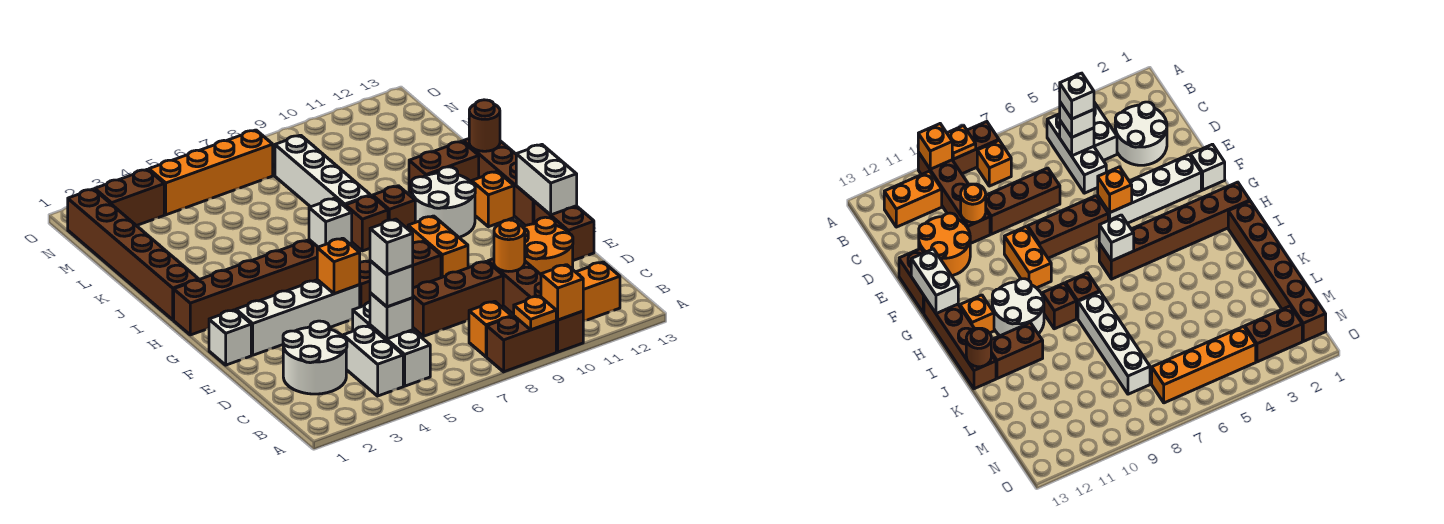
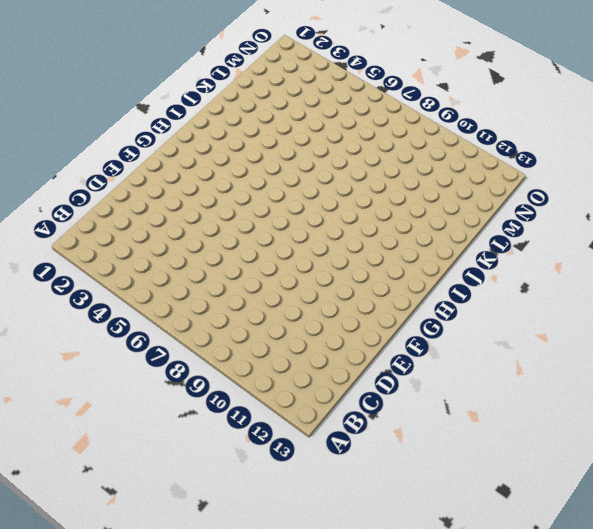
none -> brown brick A8:A9 level 1
none -> brown brick A10:D10 level 1
none -> white brick B4:C4 level 1
none -> white brick B5:D5 level 1

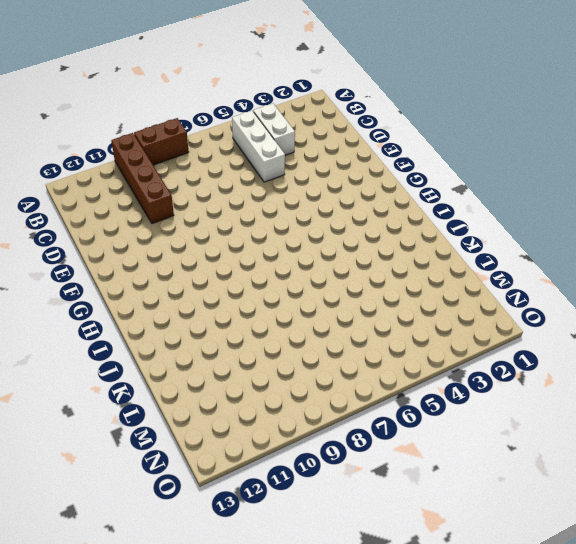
none -> orange brick B8 level 1
none -> orange brick B11:B12 level 1
none -> white round brick C2:D3 level 1
none -> brown brick D7:D9 level 1

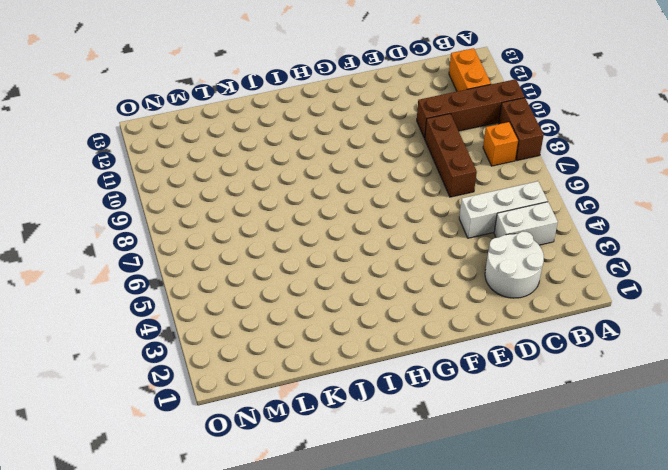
none -> orange round brick D11:E12 level 1
none -> brown brick E13:F13 level 1
none -> white brick F1 level 1
none -> white brick F2:F5 level 1

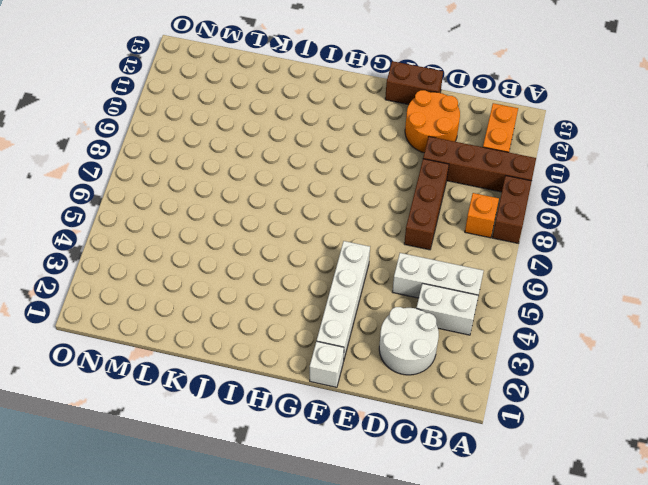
none -> brown brick F6:F8 level 1
none -> orange brick F9:G9 level 1
none -> brown brick G13:J13 level 1
none -> brown brick H1:H6 level 1

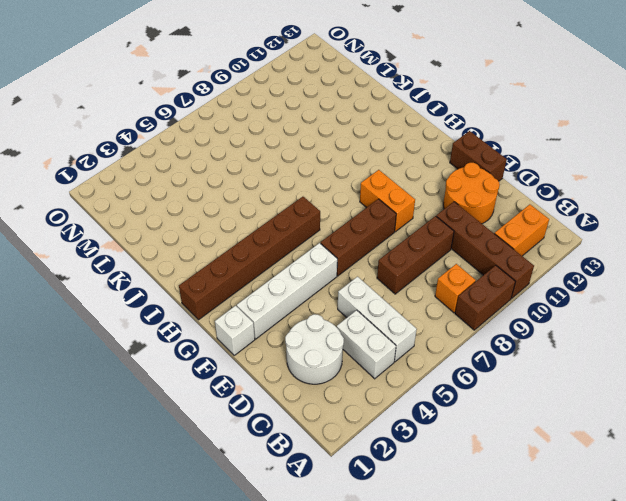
none -> brown brick G13:J13 level 1
none -> white round brick H10:I11 level 1
none -> orange brick H12 level 1
none -> brown brick I1:N1 level 1

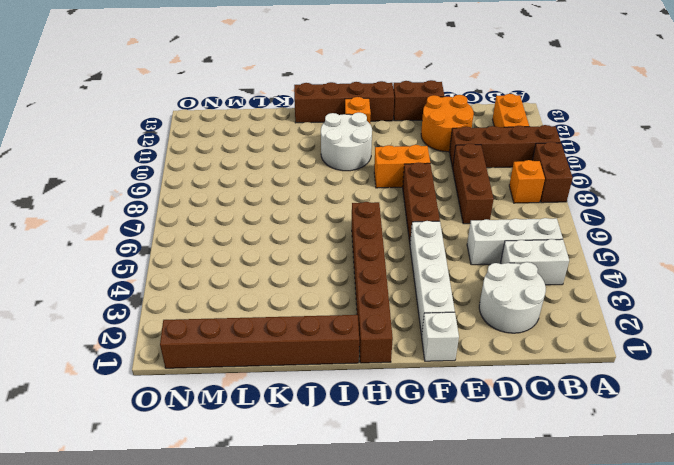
none -> brown brick I8 level 1
none -> brown brick I9 level 1
none -> white brick J8:M8 level 1
none -> brown brick J11:J12 level 1

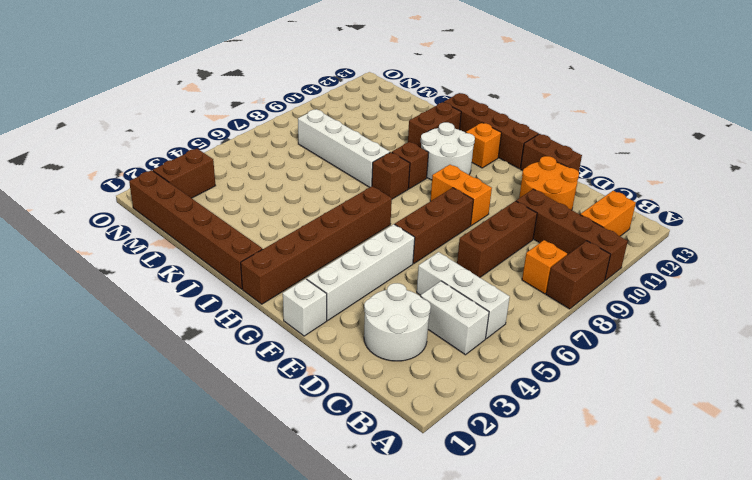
none -> orange brick N4:N7 level 1
none -> orange plate A9 level 2
none -> orange brick A10 level 2
none -> white brick C5 level 2

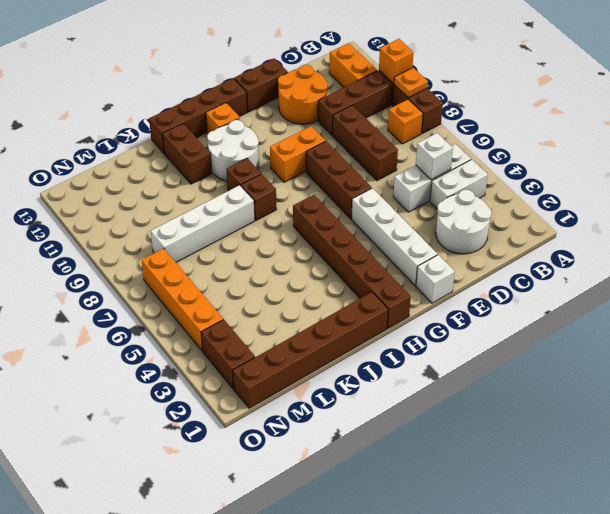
none -> orange round brick D10 level 2
none -> orange brick F5 level 2
none -> white brick F13:G13 level 2
none -> white brick H6 level 2

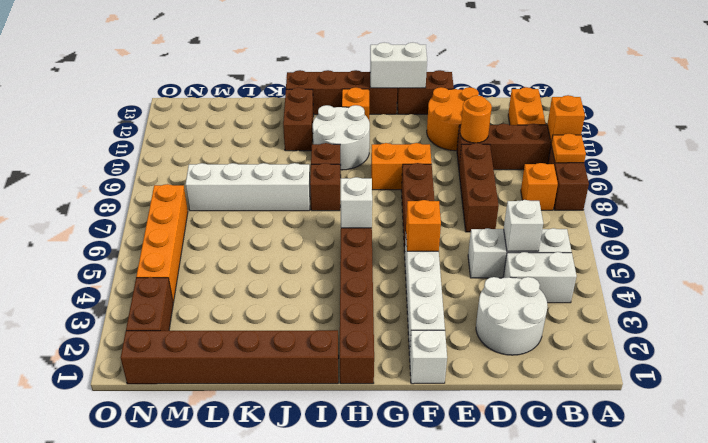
none -> brown round brick J13 level 2
none -> white brick C5 level 3
none -> white brick C5 level 4

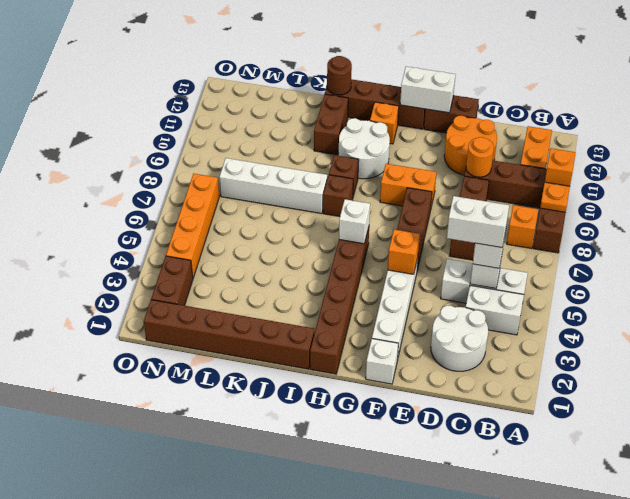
white brick C5:D5 level 4 -> white brick C5 level 4

